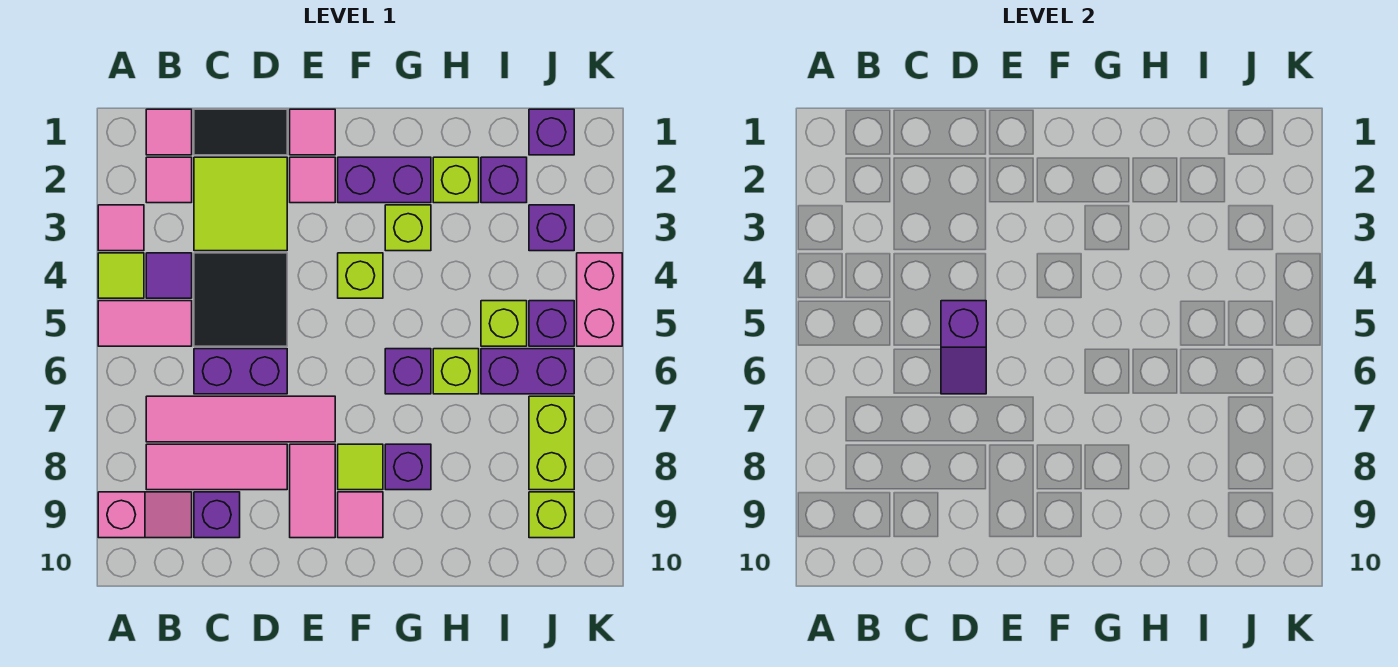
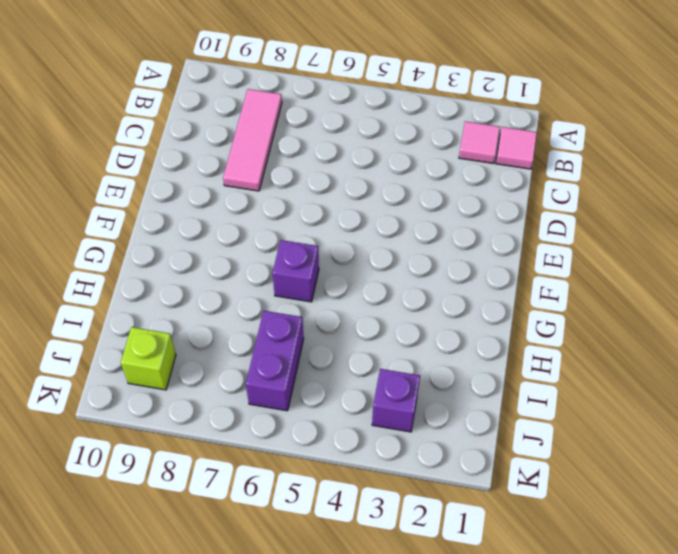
none -> pink tile A3 level 1
none -> lime tile A4 level 1
none -> pink tile A5:B5 level 1
none -> pink slope A9:B9 level 1 top A

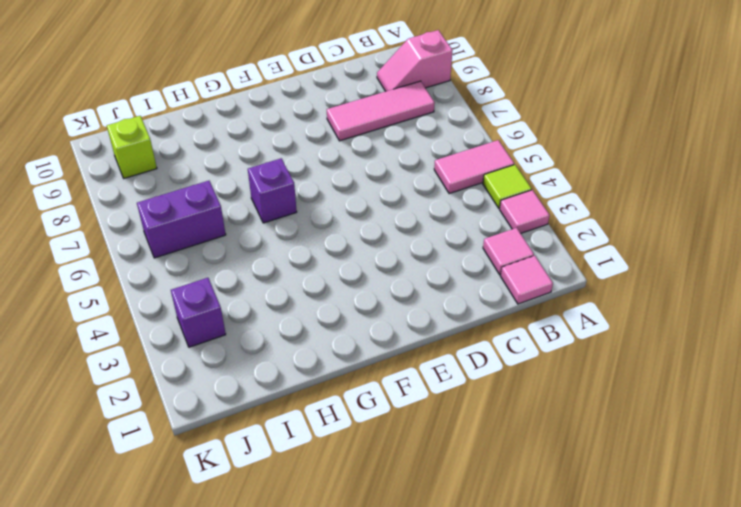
none -> purple tile B4 level 1
none -> pink tile B7:E7 level 1
none -> black tile C1:D1 level 1
none -> lime tile C2:D3 level 1

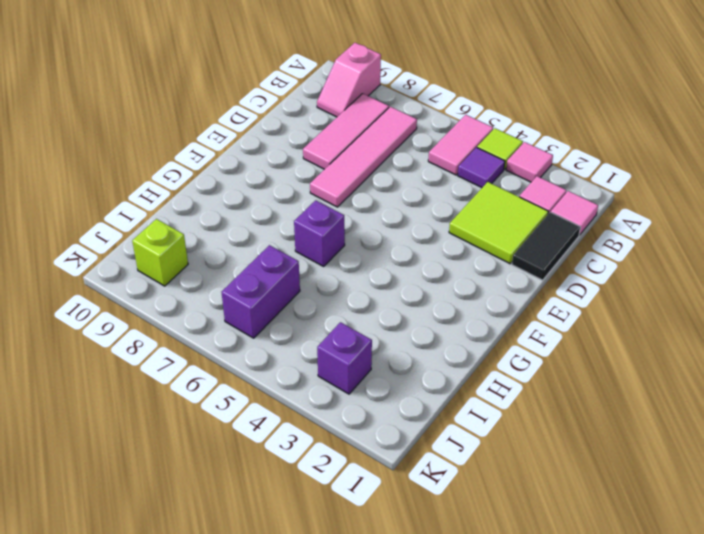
none -> black tile C4:D5 level 1
none -> purple brick C6:D6 level 1
none -> purple brick C9 level 1
none -> pink tile E1 level 1

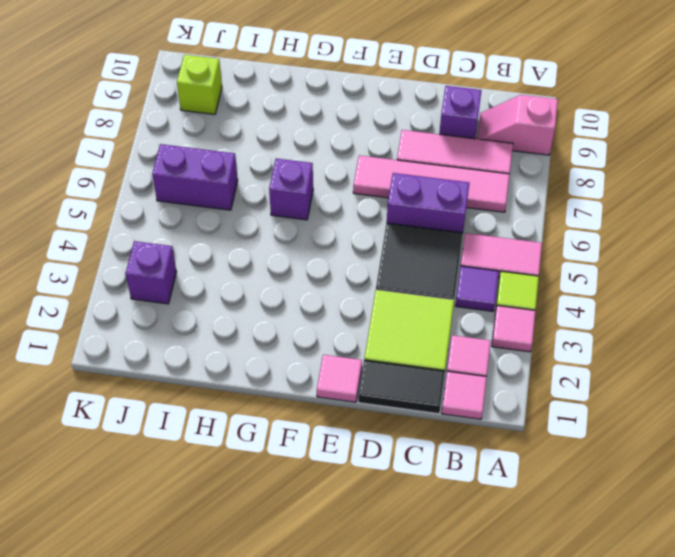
none -> pink tile E2 level 1
none -> pink tile E8:E9 level 1
none -> purple brick F2:G2 level 1
none -> lime brick F4 level 1

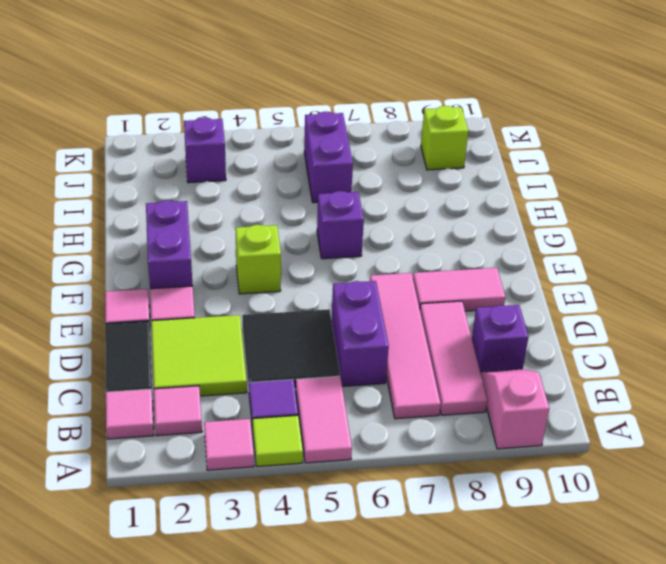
none -> lime tile F8 level 1
none -> pink tile F9 level 1
none -> lime brick G3 level 1
none -> purple brick G8 level 1

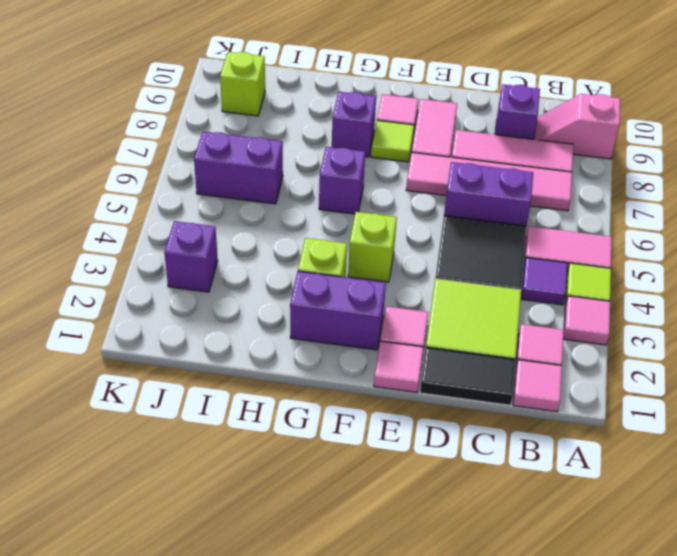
none -> lime brick H2 level 1
none -> lime brick H6 level 1
none -> purple brick I2 level 1
none -> lime brick I5 level 1

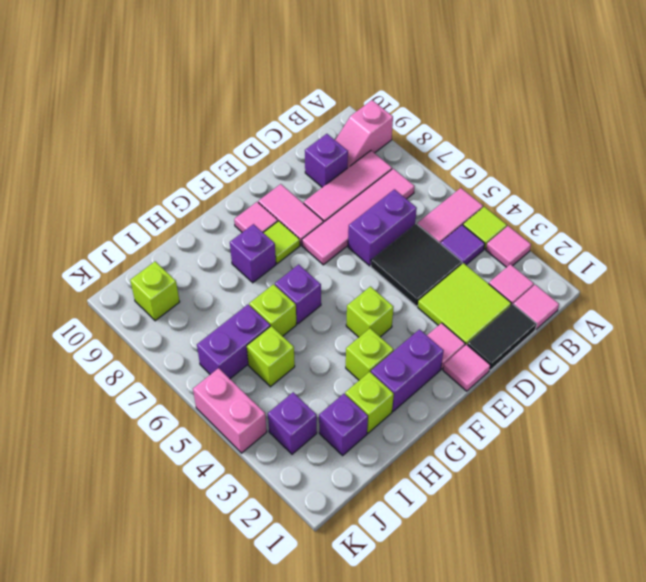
none -> purple brick J1 level 1
none -> purple brick J5 level 1
none -> lime brick J7:J8 level 1
none -> purple slope D5:D6 level 2 top 5

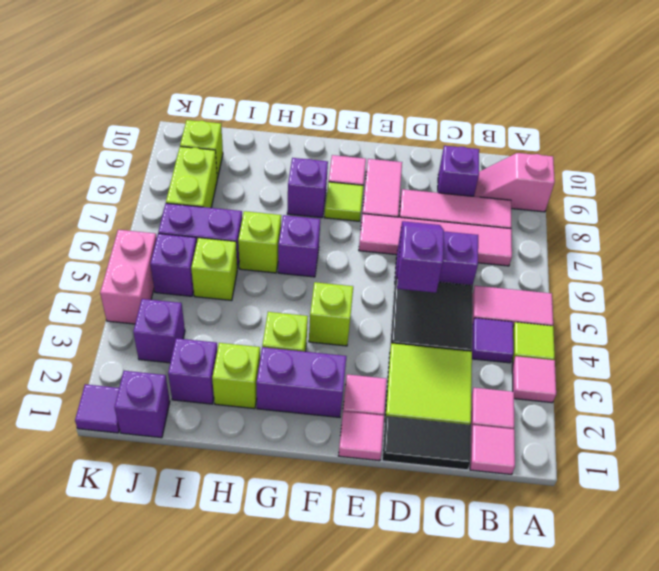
purple tile K1 level 1 -> none

